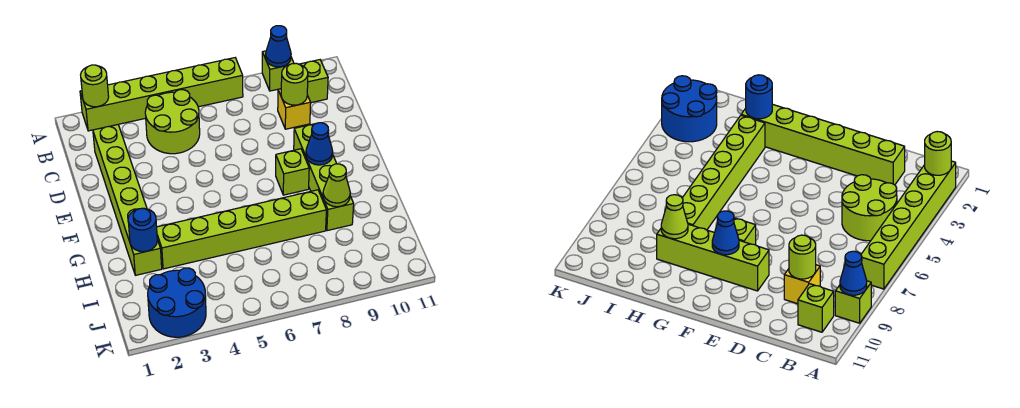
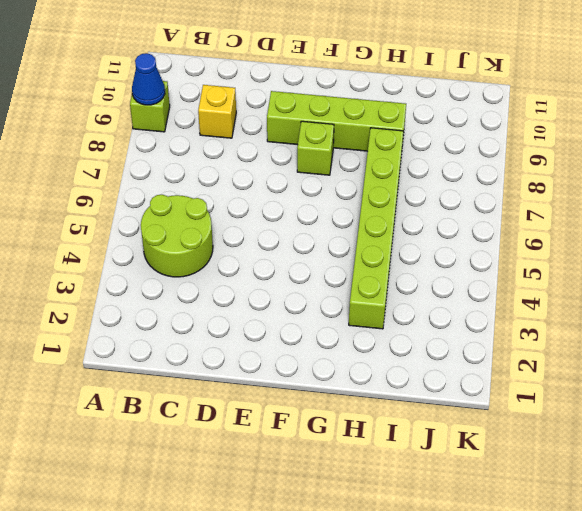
none -> lime brick A2:A7 level 1
none -> lime brick B10 level 1
none -> lime brick C2:H2 level 1

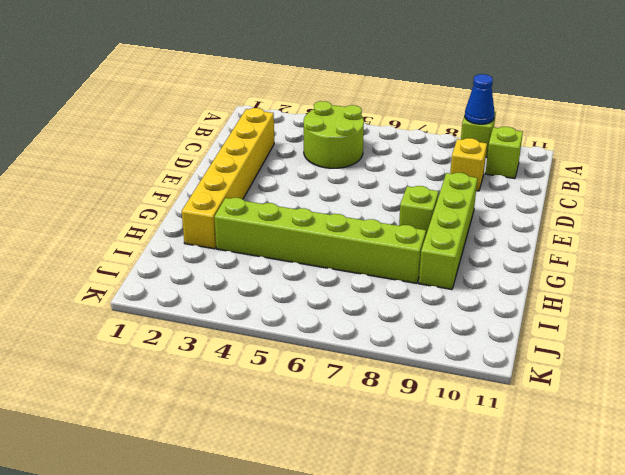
yellow brick C2:H2 level 1 -> lime brick C2:H2 level 1
none -> lime brick A2:A7 level 1
none -> blue round brick J2:K3 level 1
none -> lime round brick A2 level 2

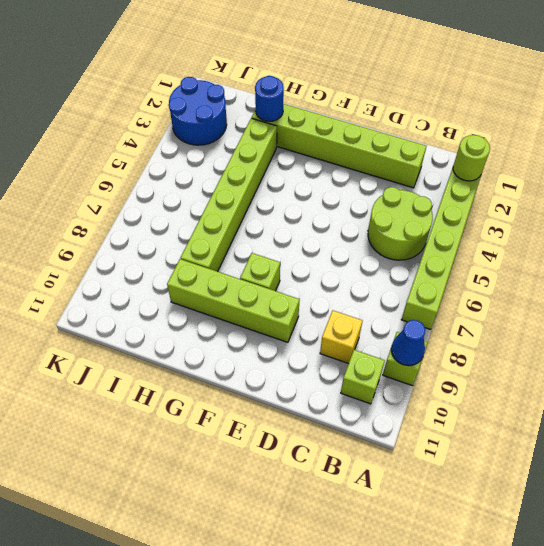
none -> lime round brick C9 level 2
none -> blue cone F9 level 2
none -> lime cone H9 level 2

